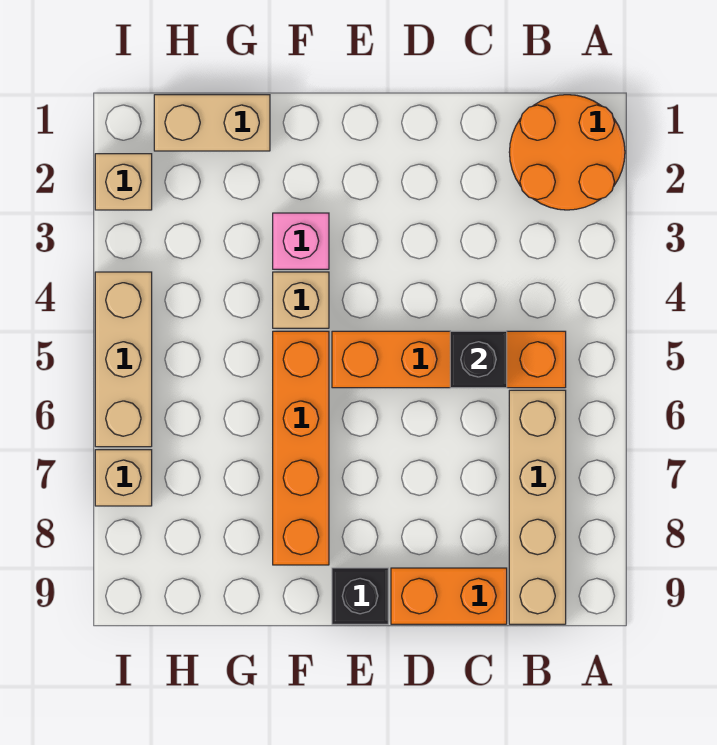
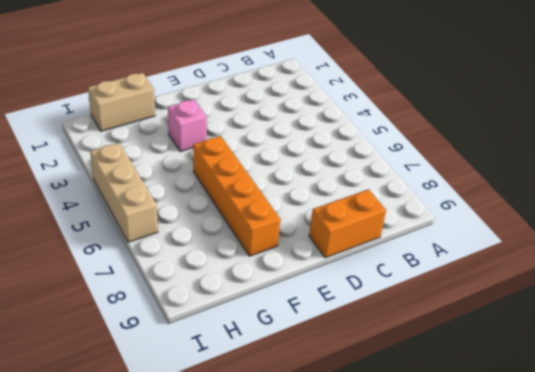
none -> orange round brick A1:B2 level 1
none -> orange brick B5:E5 level 1
none -> tan brick B6:B9 level 1

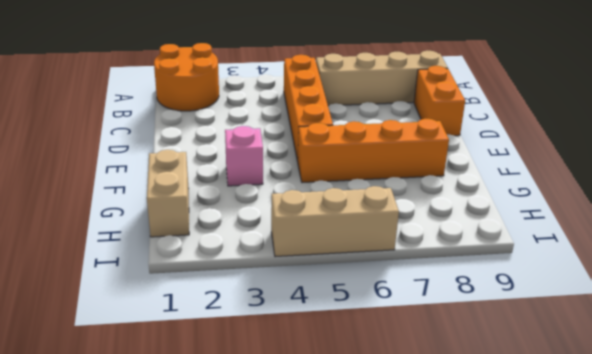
none -> black brick E9 level 1
none -> tan brick F4 level 1
none -> tan brick I2 level 1

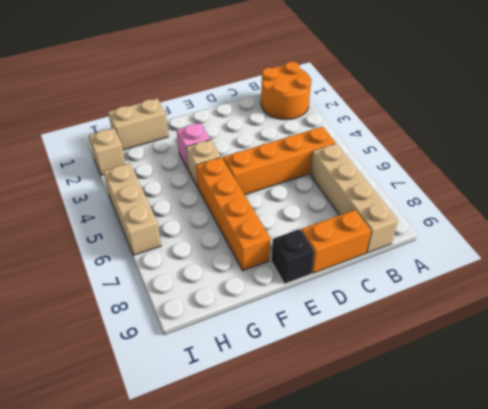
none -> tan brick I7 level 1
none -> black brick C5 level 2

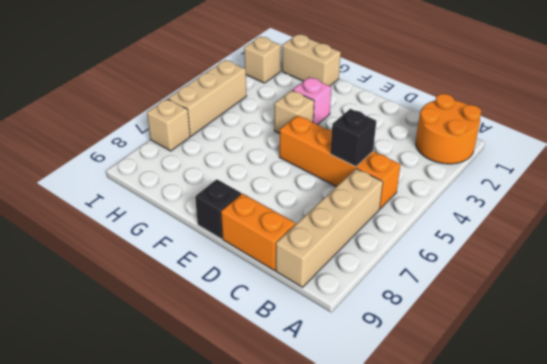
none -> orange brick F5:F8 level 1

